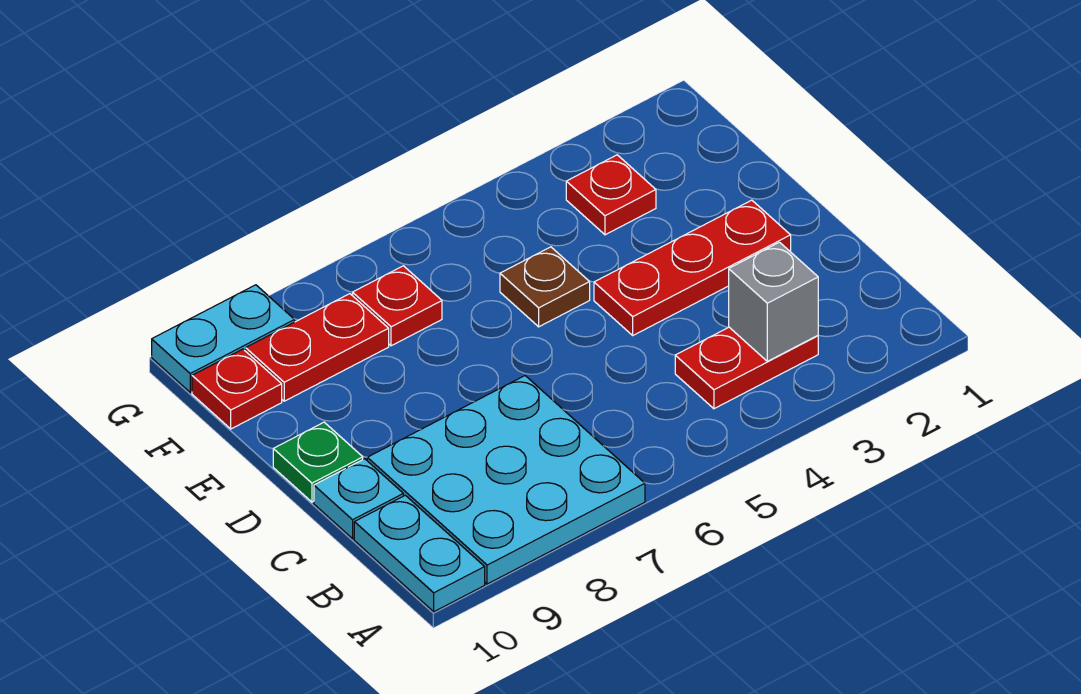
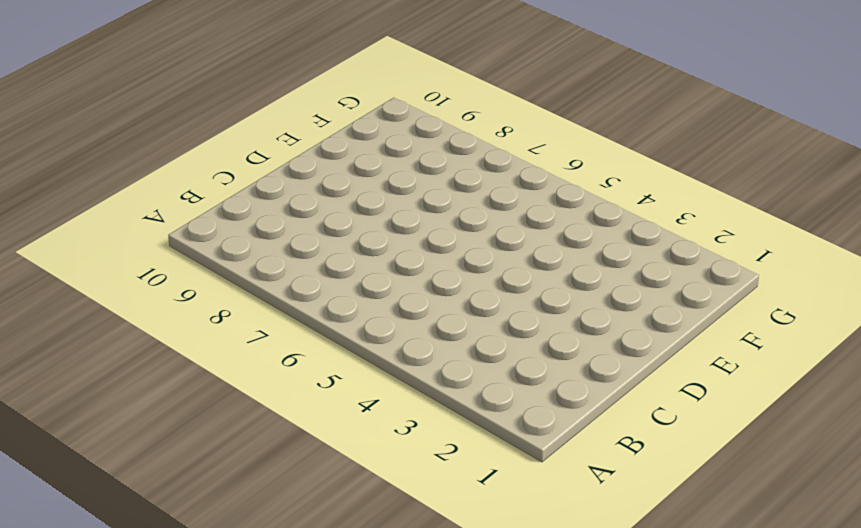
none -> cyan plate A7:C9 level 1
none -> cyan plate A10:B10 level 1
none -> red plate B3:B4 level 1

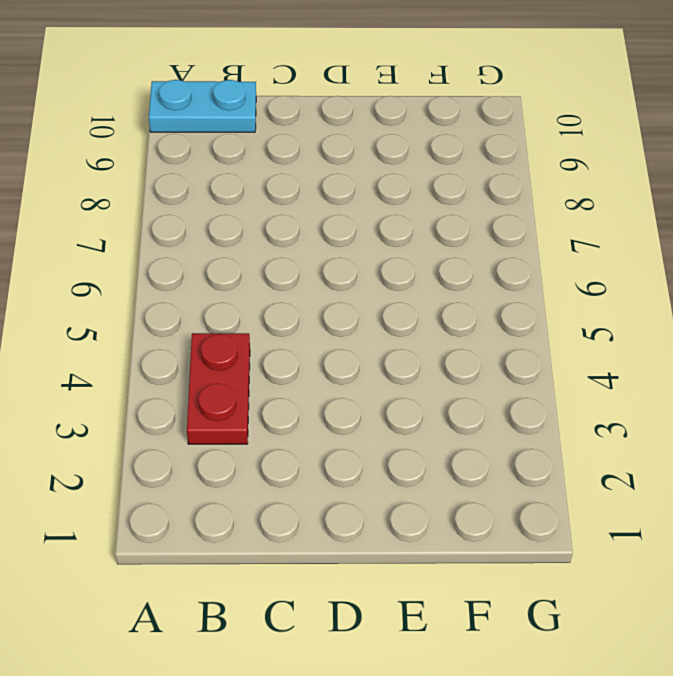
none -> cyan plate A7:C9 level 1
none -> cyan plate C10 level 1
none -> red plate D2:D4 level 1

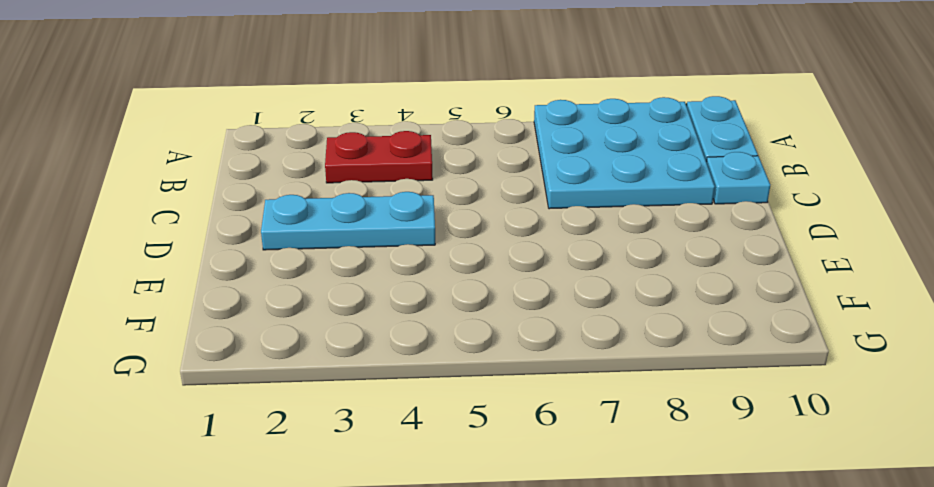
cyan plate D2:D4 level 1 -> red plate D2:D4 level 1
none -> green plate D10 level 1
none -> brown plate E5 level 1
none -> red plate F3 level 1

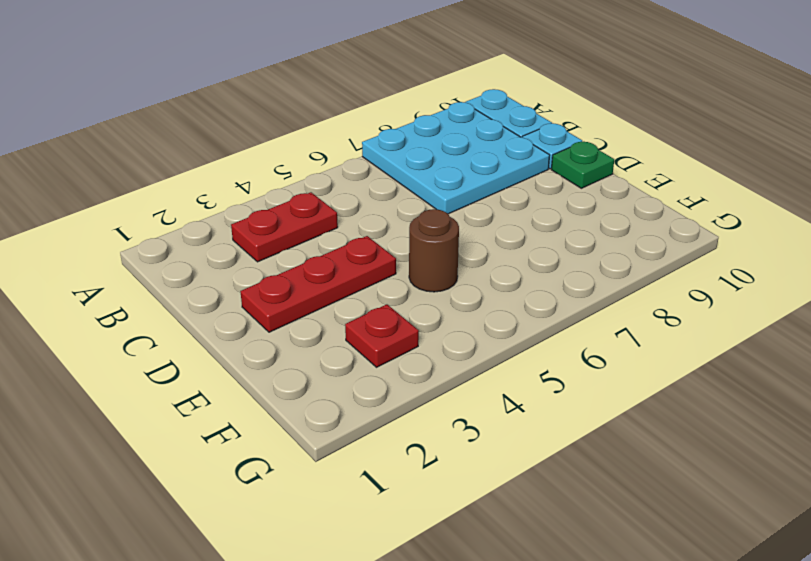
brown round brick E5 level 1 -> brown plate E5 level 1
none -> red plate F7 level 1
none -> red plate F8:F9 level 1
none -> red plate F10 level 1

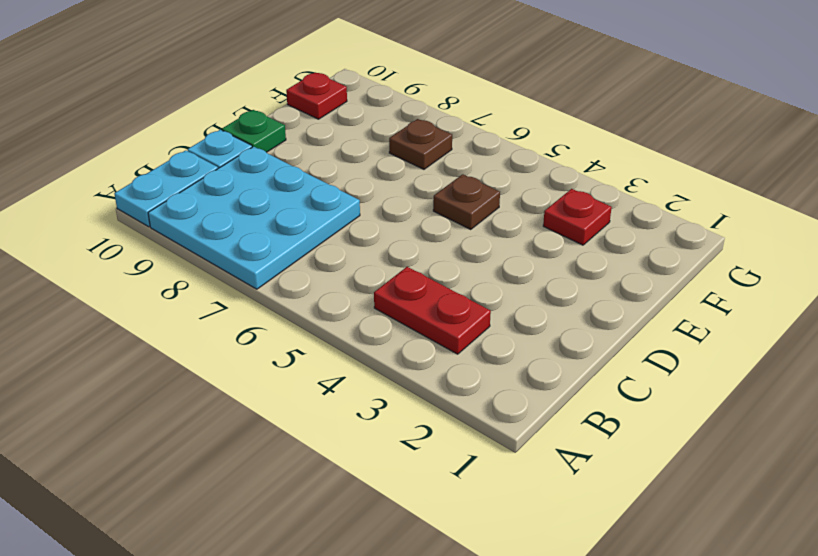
brown plate F7 level 1 -> red plate F7 level 1
none -> red plate D2:D4 level 1
none -> red plate F8:F9 level 1
none -> cyan plate G9:G10 level 1

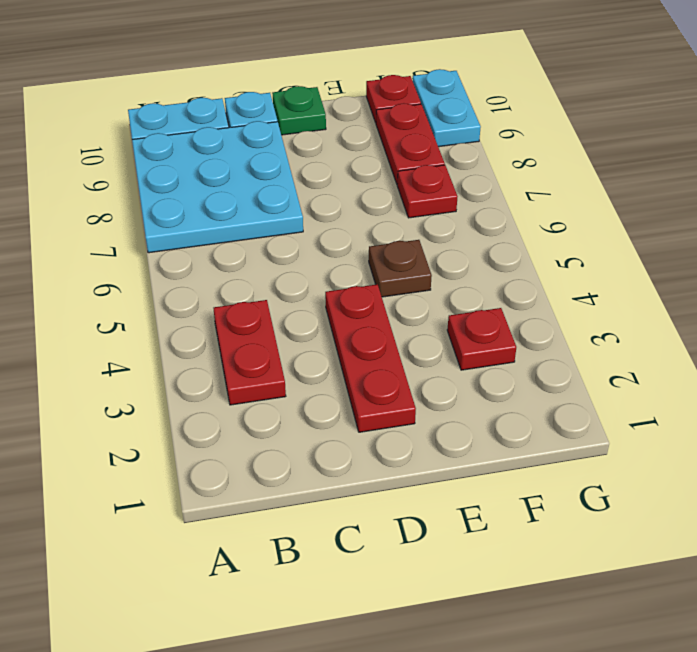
none -> grey brick B3 level 2

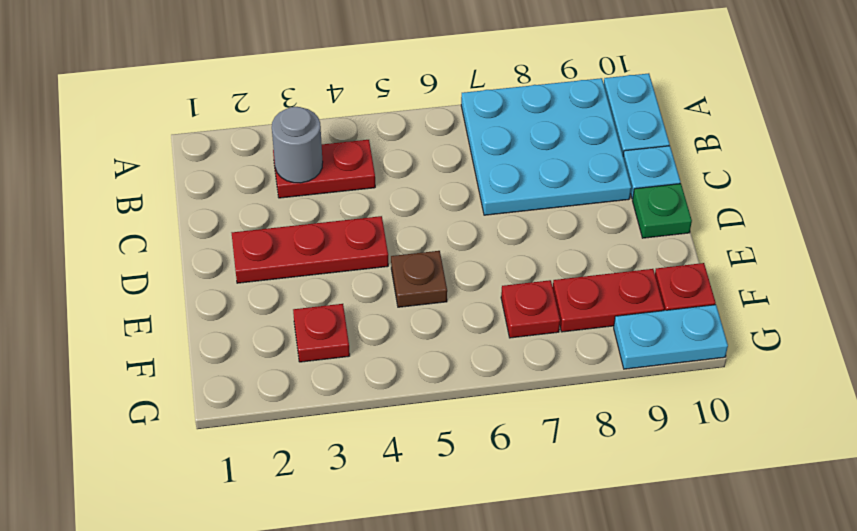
grey round brick B3 level 2 -> grey brick B3 level 2

